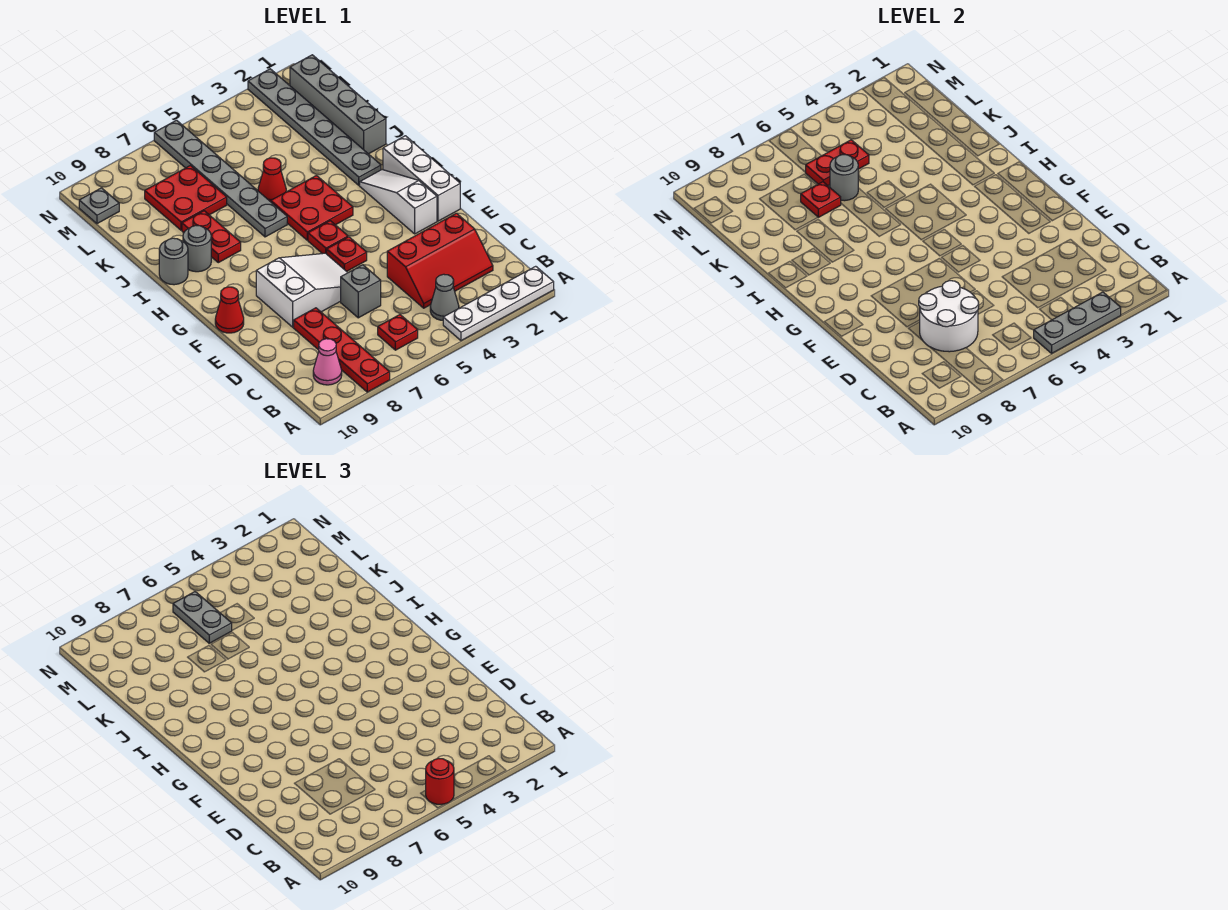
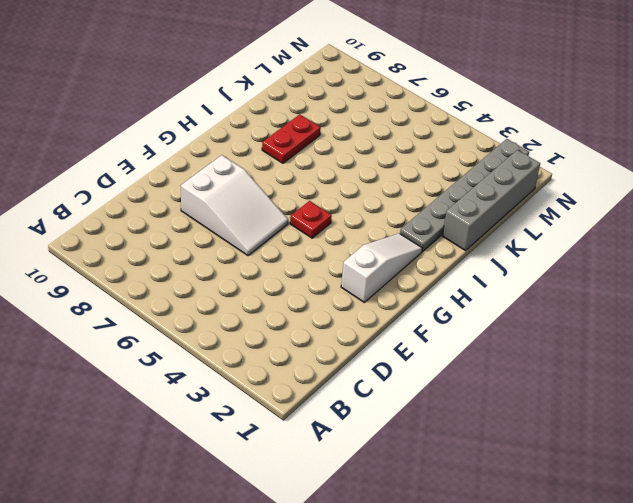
none -> white plate A1:A4 level 1
none -> red plate A8:D8 level 1
none -> grey cone B4 level 1
none -> red plate B6 level 1

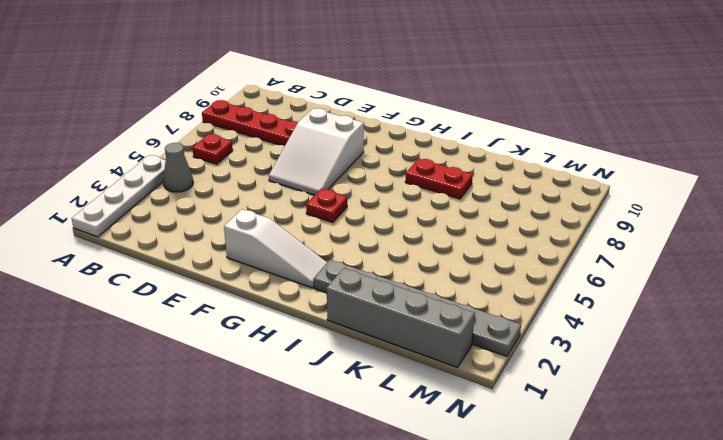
none -> pink cone B9 level 1
none -> red slope C2:D4 level 1 top D
none -> grey brick D6 level 1
none -> white brick F1:H1 level 1

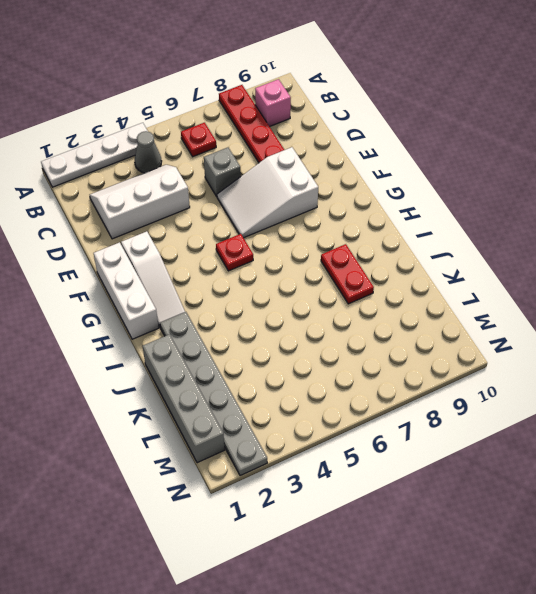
pink brick B9 level 1 -> pink cone B9 level 1
white slope C2:D4 level 1 top D -> red slope C2:D4 level 1 top D
none -> red plate F5 level 1
none -> red cone F10 level 1
none -> red plate H4:I5 level 1
none -> grey plate I6:N6 level 1

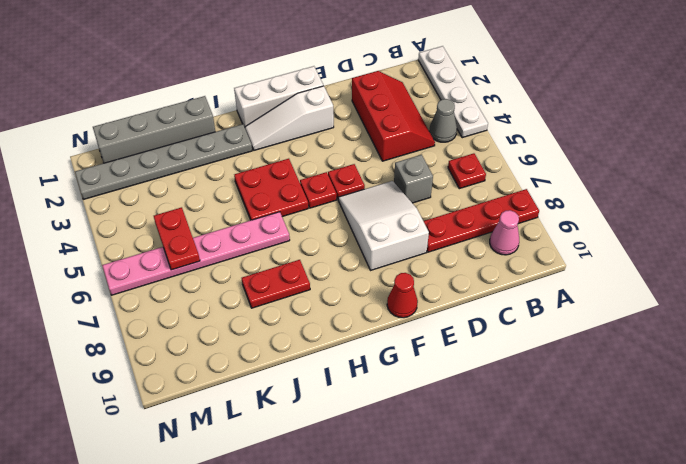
pink plate I6:N6 level 1 -> grey plate I6:N6 level 1
none -> grey round brick I9 level 1
none -> grey round brick I10 level 1
none -> red cone J5 level 1
none -> red plate K7:L8 level 1

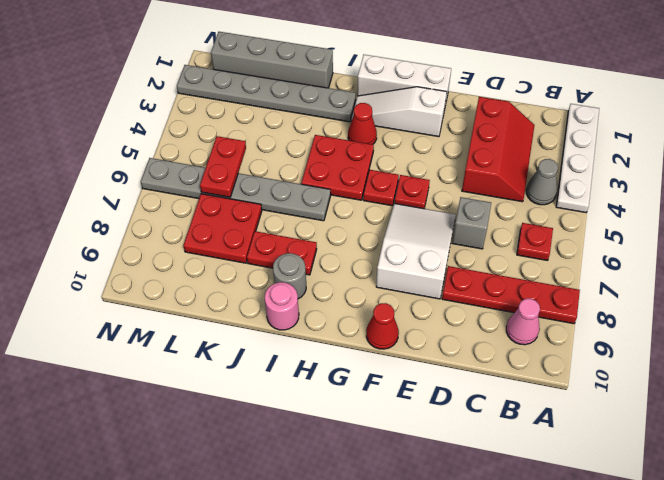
red cone H3 level 1 -> red cone J5 level 1
pink round brick I10 level 1 -> grey round brick I10 level 1
none -> grey plate M10 level 1
none -> grey plate A3:A5 level 2
none -> white round brick C7:D8 level 2
none -> grey round brick K6 level 2

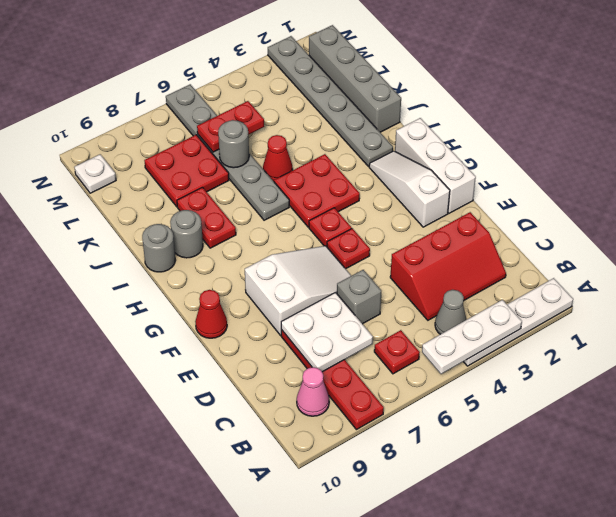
white plate A3:A5 level 2 -> grey plate A3:A5 level 2
white plate C7:D8 level 2 -> white round brick C7:D8 level 2
white plate M10 level 1 -> grey plate M10 level 1
none -> red plate K7 level 2
none -> red round brick A5 level 3
none -> grey plate L6:M6 level 3

